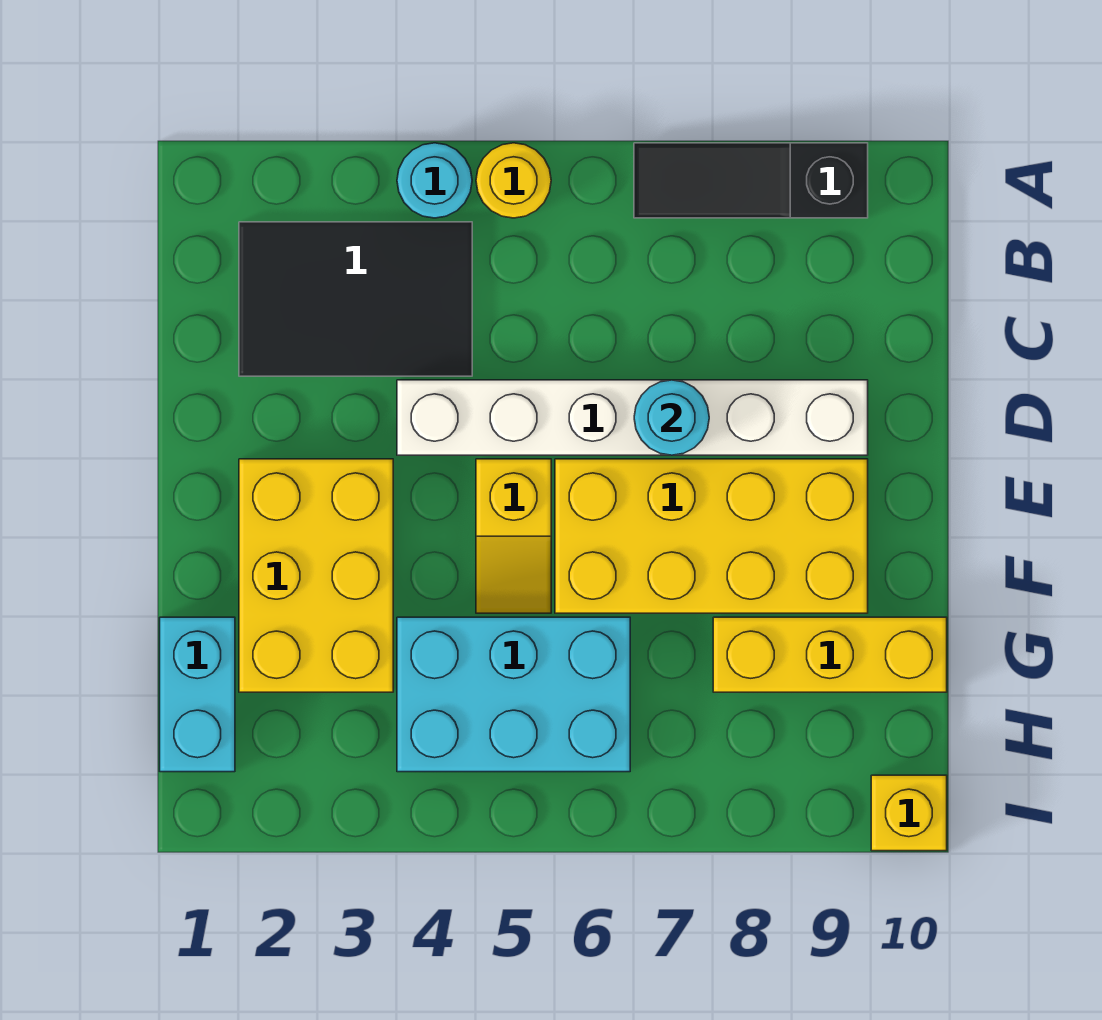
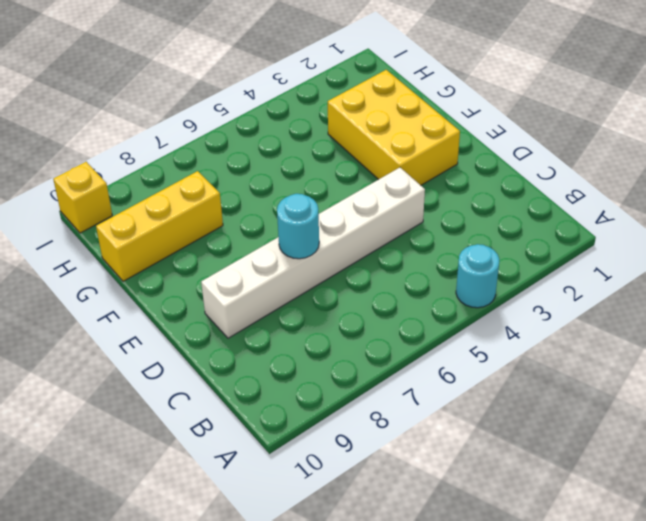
none -> yellow round brick A5 level 1
none -> black slope A7:A9 level 1 top 9
none -> black tile B2:C4 level 1

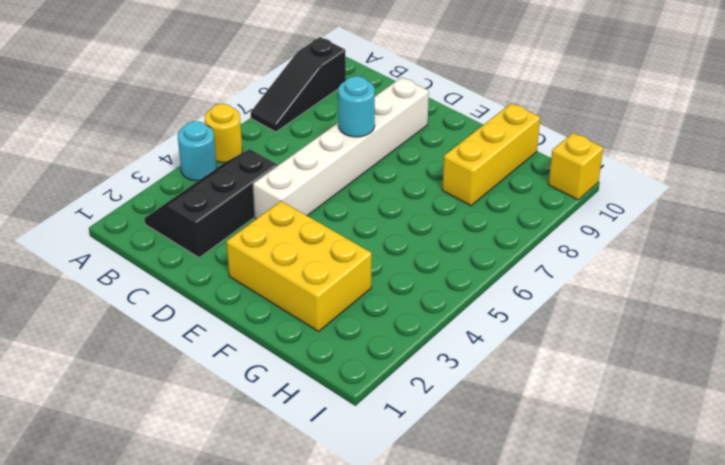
black slope B2:C4 level 1 top C -> black tile B2:C4 level 1
none -> yellow slope E5:F5 level 1 top E
none -> yellow brick E6:F9 level 1
none -> cyan brick G1:H1 level 1

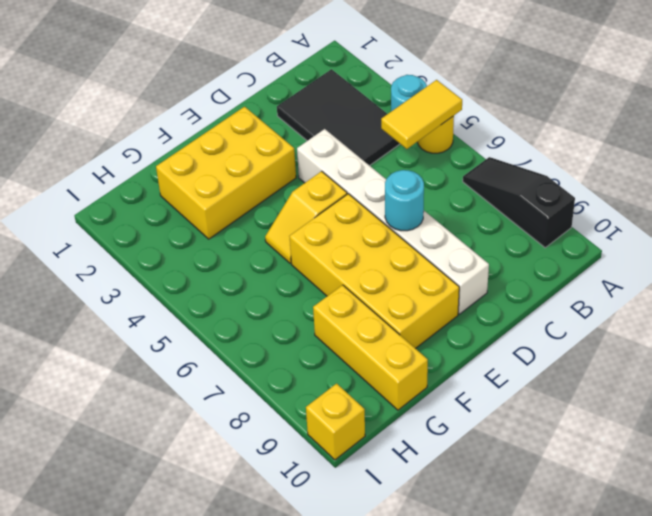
yellow tile A5:B5 level 2 -> none
none -> cyan brick G1:H1 level 1
none -> cyan brick G4:H6 level 1

